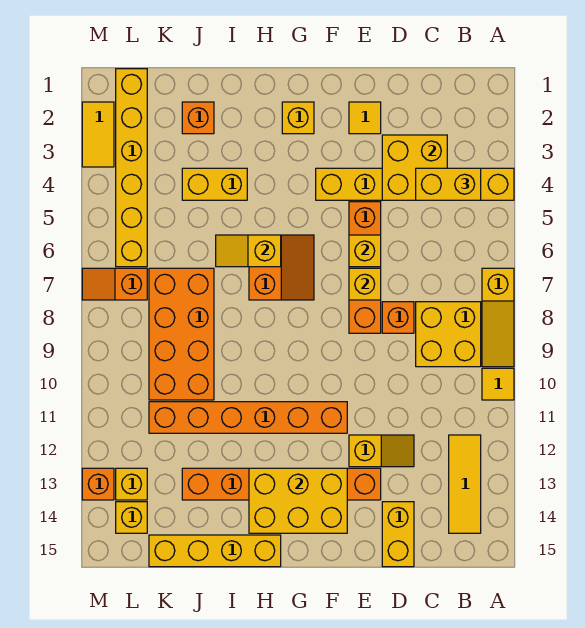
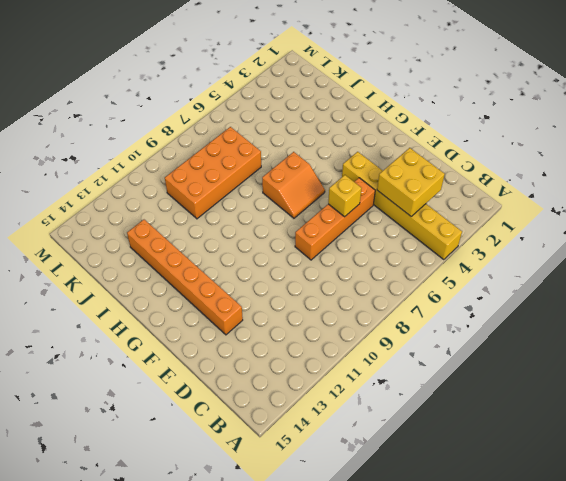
none -> yellow slope A7:A9 level 1 top 7
none -> yellow tile A10 level 1
none -> yellow brick B8:C9 level 1
none -> yellow tile B12:B14 level 1

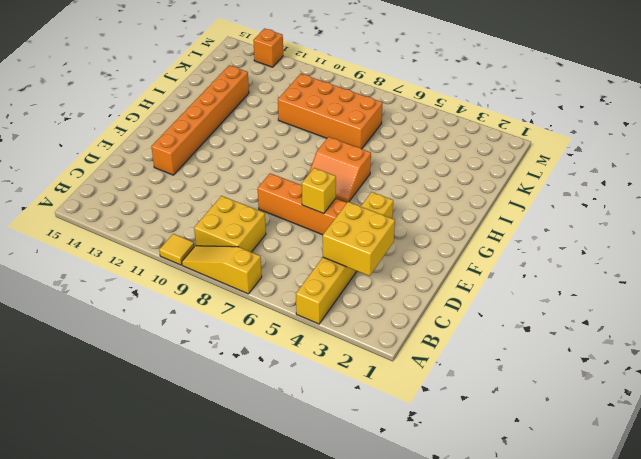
none -> yellow tile B12:B14 level 1
none -> orange brick D8 level 1
none -> yellow slope D12:E12 level 1 top E
none -> yellow brick D14:D15 level 1

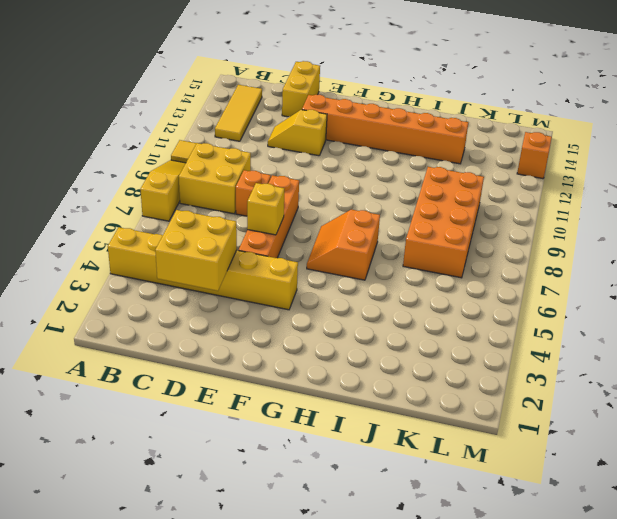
none -> yellow tile E2 level 1
none -> orange brick F11:K11 level 1
none -> yellow brick G2 level 1
none -> yellow brick H15:K15 level 1

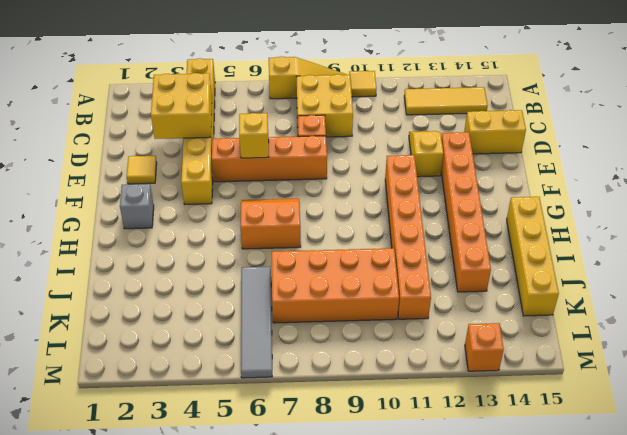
grey brick G2 level 1 -> yellow brick G2 level 1
grey tile J6:M6 level 1 -> yellow brick L1:L6 level 1
none -> yellow brick I4:J4 level 1
none -> orange brick J2 level 1
none -> orange slope L7:M7 level 1 top L
none -> yellow brick L13 level 1

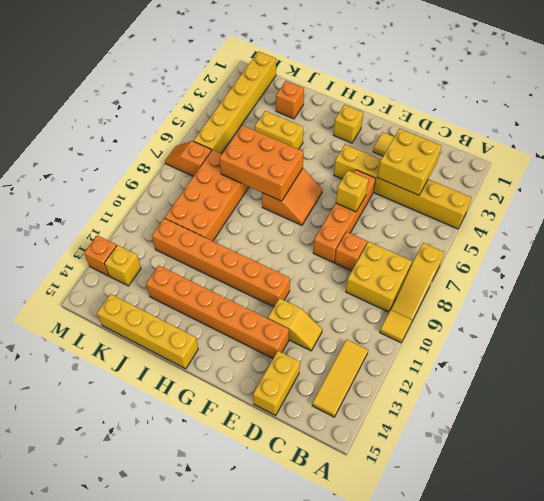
orange brick H6:J7 level 2 -> yellow slope H6:I6 level 2 top H
none -> yellow brick L14 level 1
none -> yellow tile M2:M3 level 1
none -> yellow brick E7 level 2
none -> yellow brick F13:H14 level 2

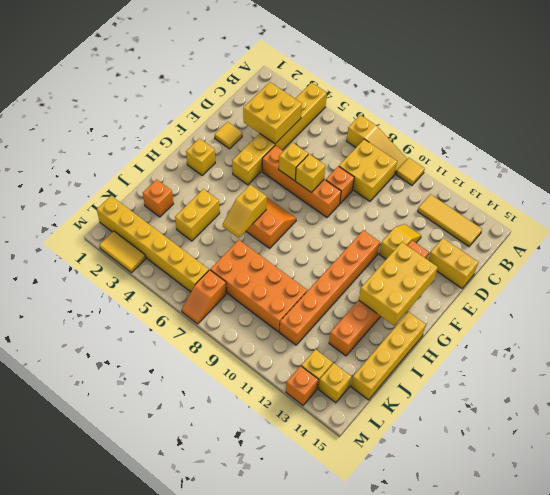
none -> yellow brick B4:C4 level 3

